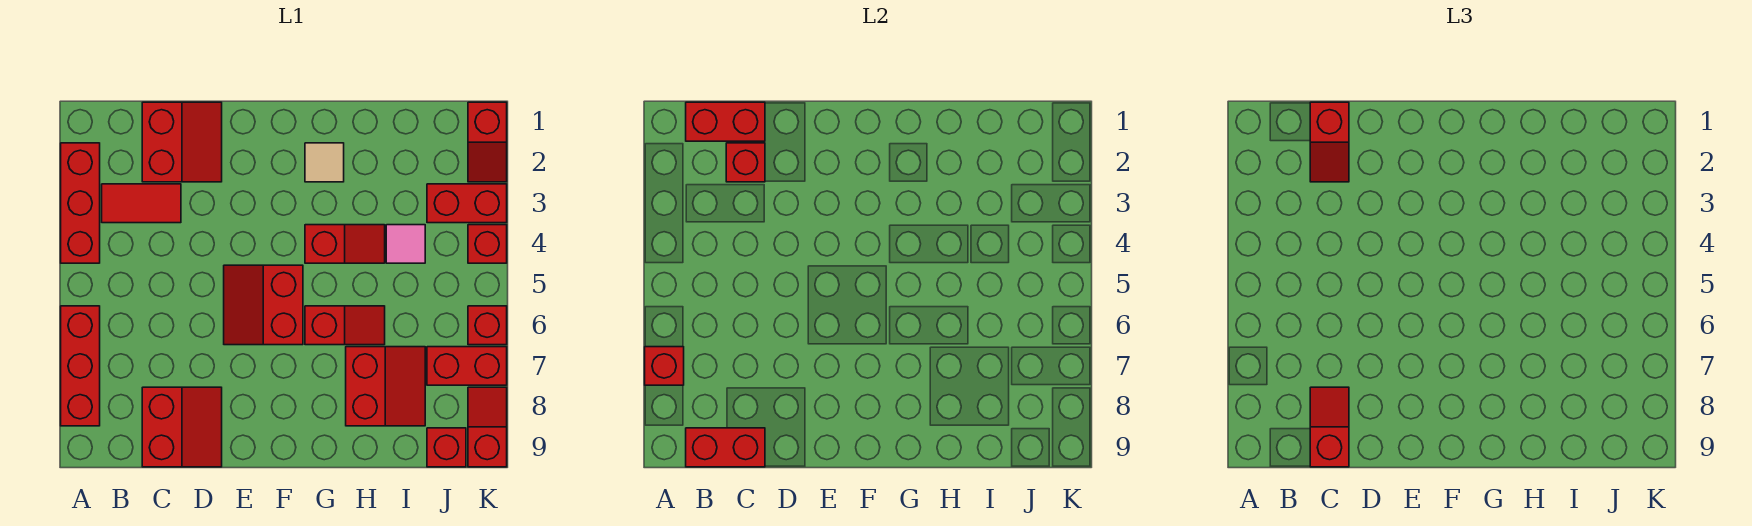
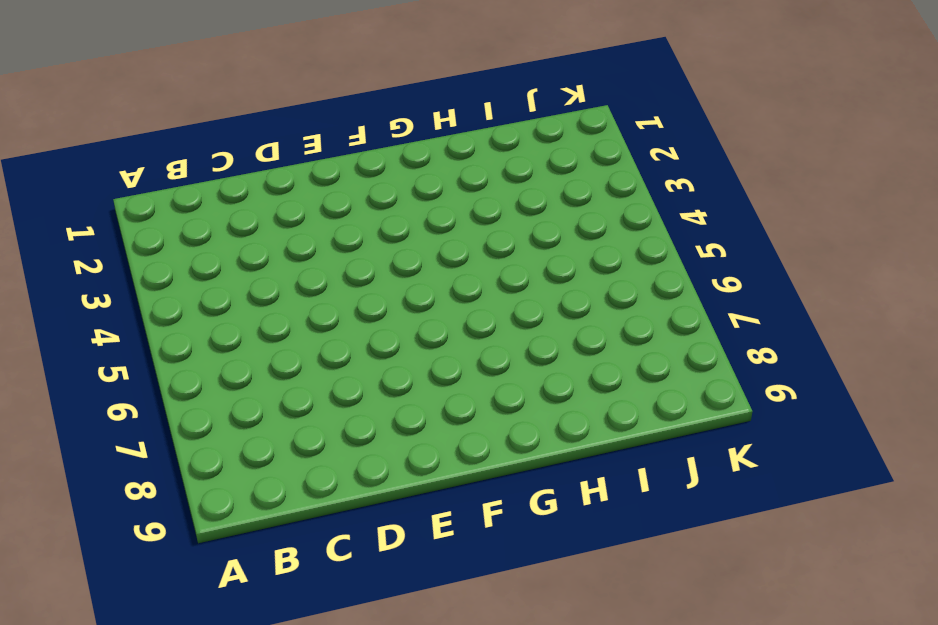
none -> red brick A2:A4 level 1
none -> red brick A6:A8 level 1
none -> red tile B3:C3 level 1

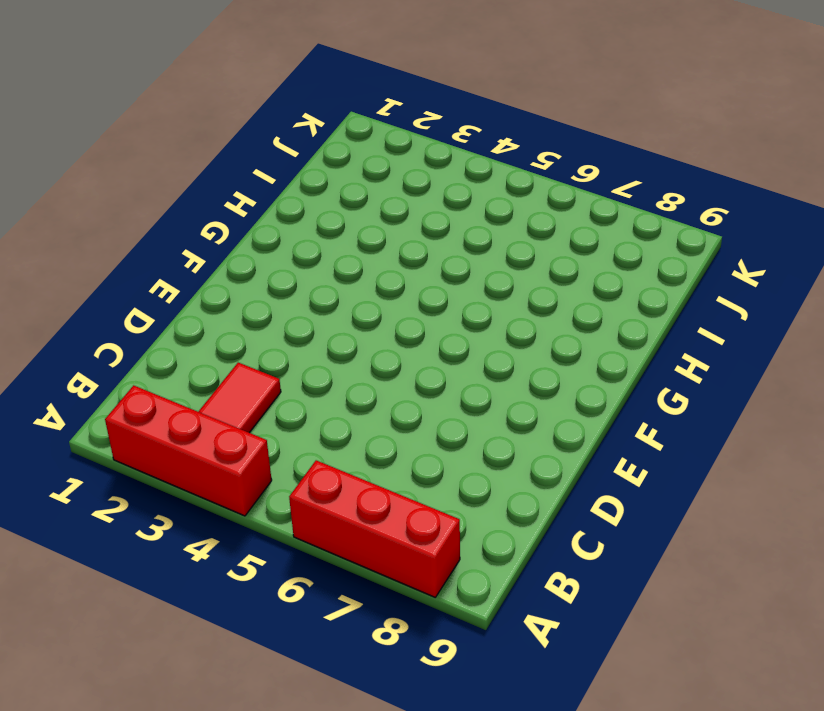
none -> red slope C1:D2 level 1 top C
none -> red slope C8:D9 level 1 top C
none -> red slope E5:F6 level 1 top F

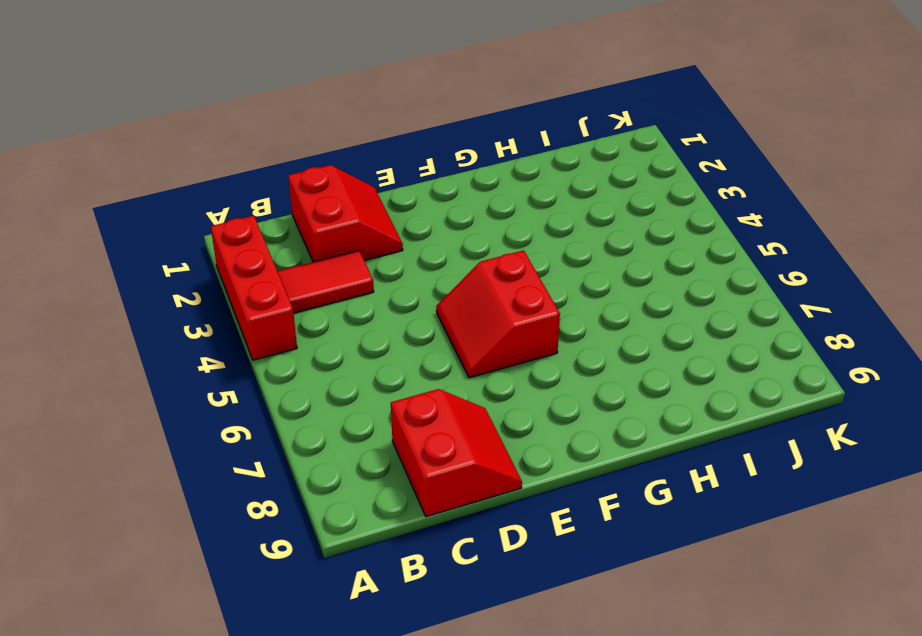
none -> red brick A6:A8 level 1
none -> tan tile G2 level 1
none -> red slope G4:H4 level 1 top G

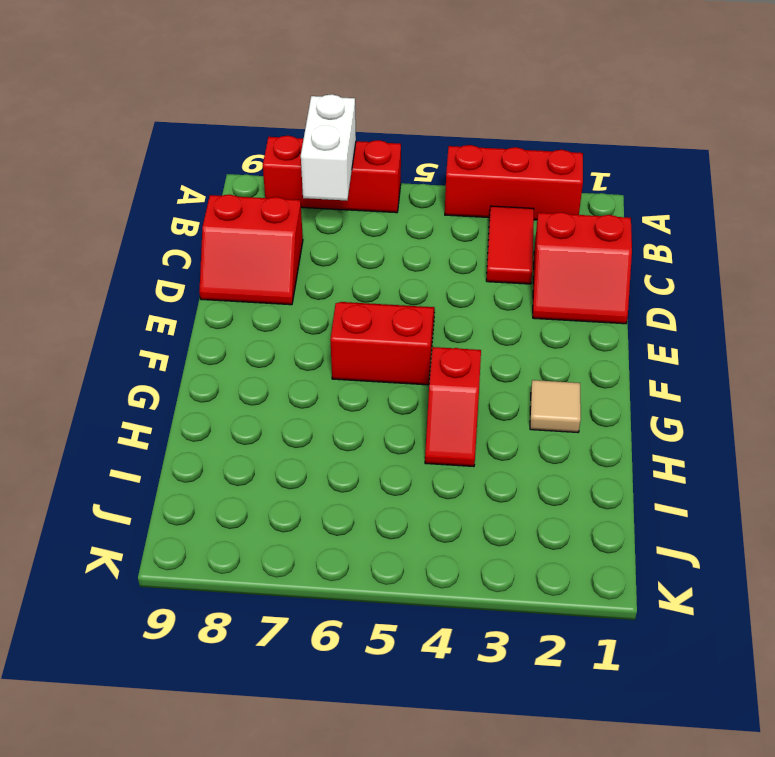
white brick A7:B7 level 2 -> red brick A7 level 2
none -> red slope G6:H6 level 1 top G
none -> red slope H7:I8 level 1 top H
none -> pink tile I4 level 1

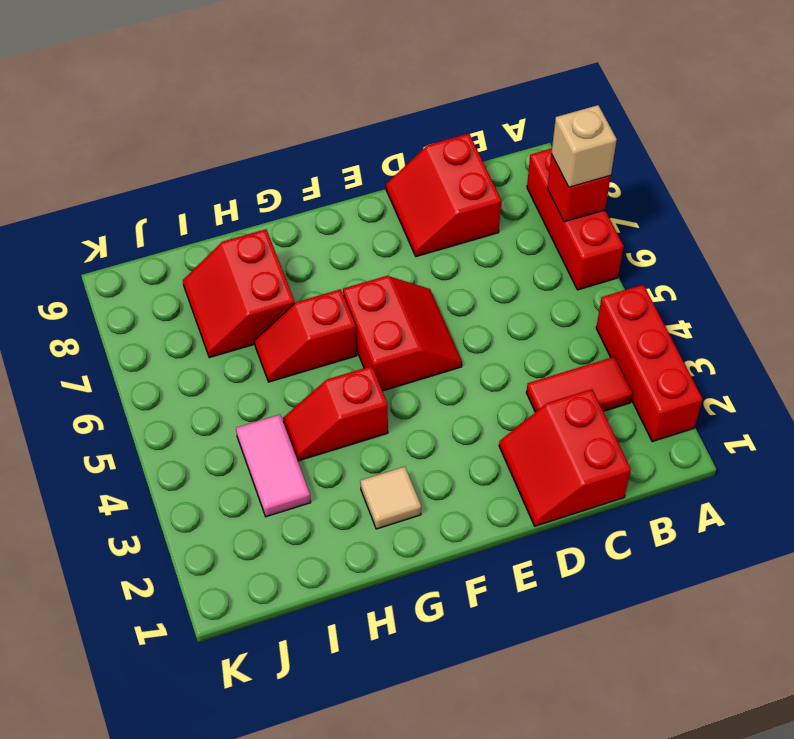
tan brick A7 level 3 -> none
pink tile I3:I4 level 1 -> pink tile I4 level 1
none -> red brick J3:K3 level 1
none -> red brick J7:K7 level 1
none -> red brick J9 level 1

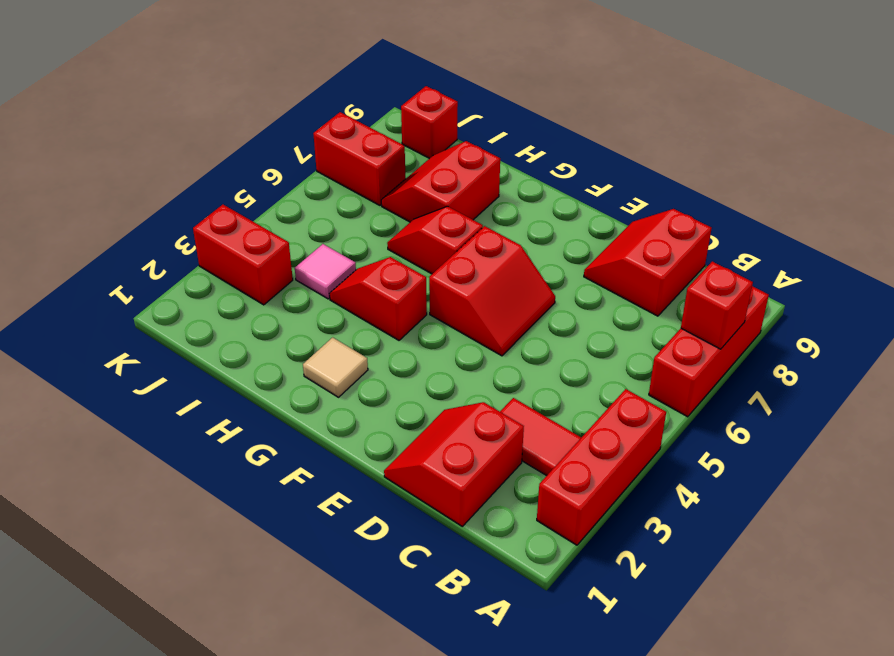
none -> red slope K1:K2 level 1 top 1
none -> red brick K4 level 1
none -> red brick K6 level 1

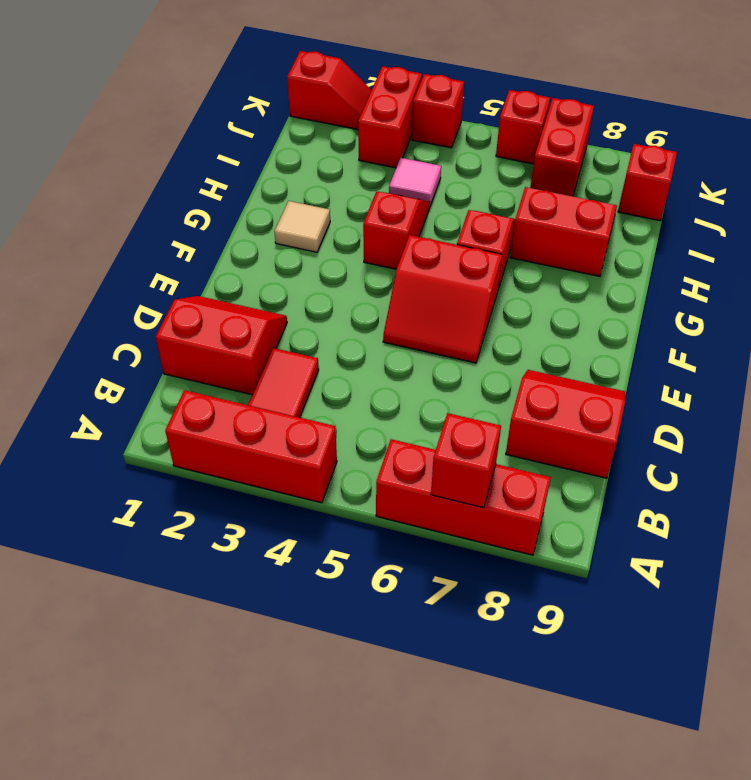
none -> red slope K8:K9 level 1 top 9
none -> red brick B1:C1 level 2
none -> red brick B9:C9 level 2

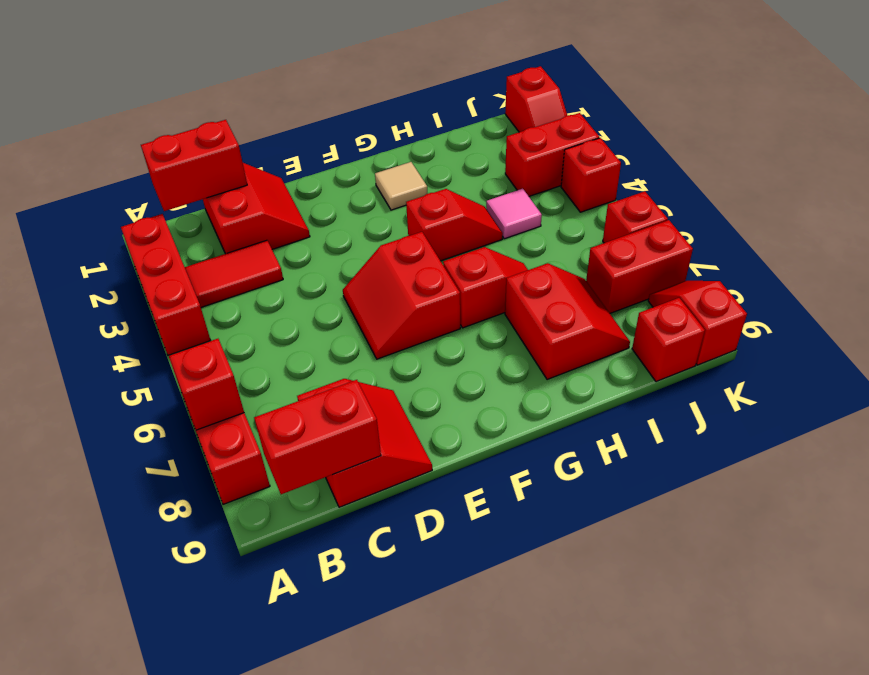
none -> red brick C2 level 2
none -> red slope C1:C2 level 3 top 1
none -> red slope C8:C9 level 3 top 9

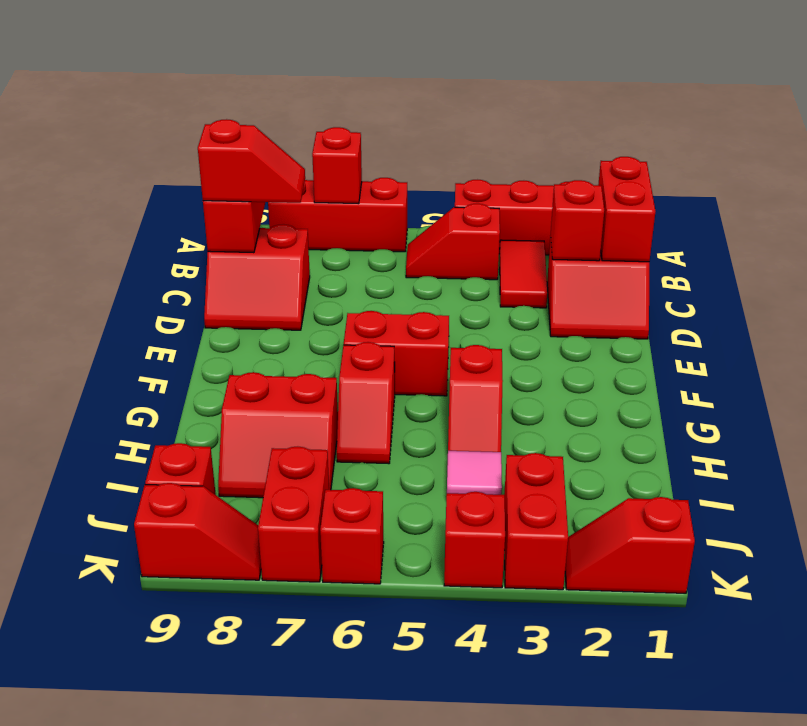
red slope B4:B5 level 1 top 4 -> red slope C1:C2 level 3 top 1
none -> tan tile G2 level 1

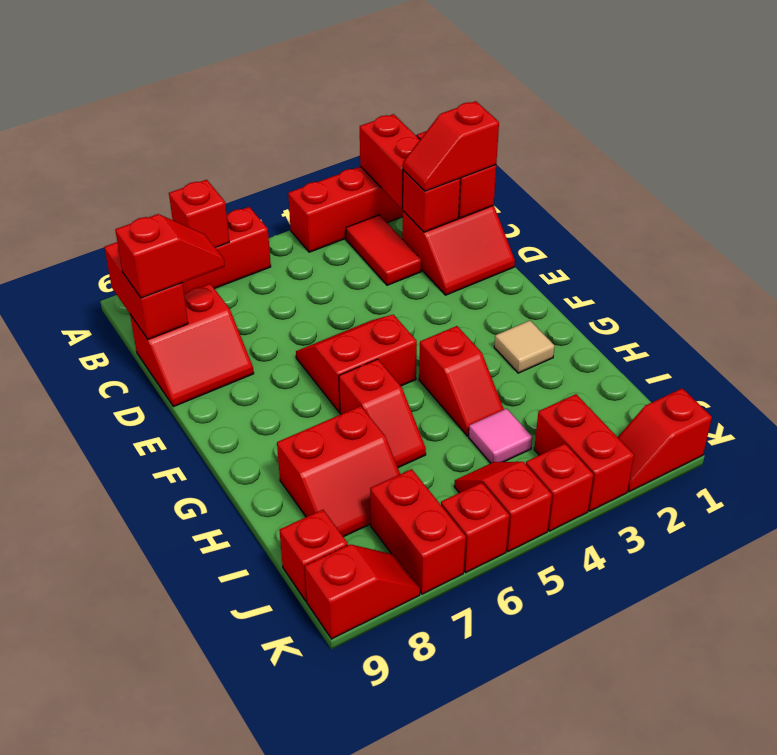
red brick A2:B2 level 2 -> none
red slope J5:K5 level 1 top K -> none

